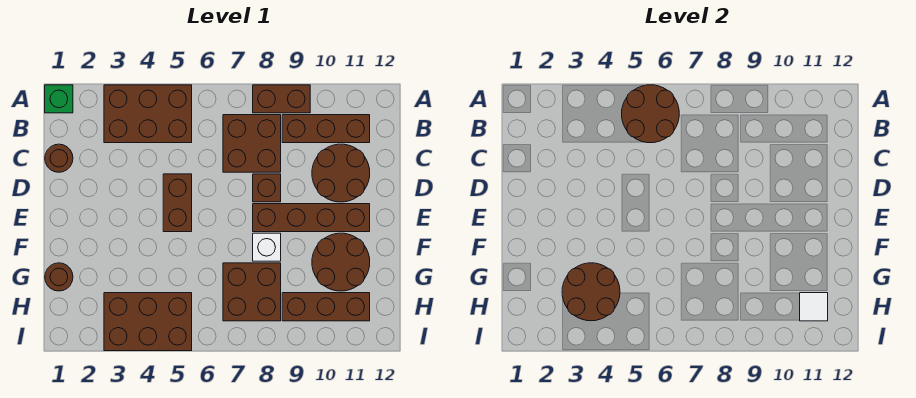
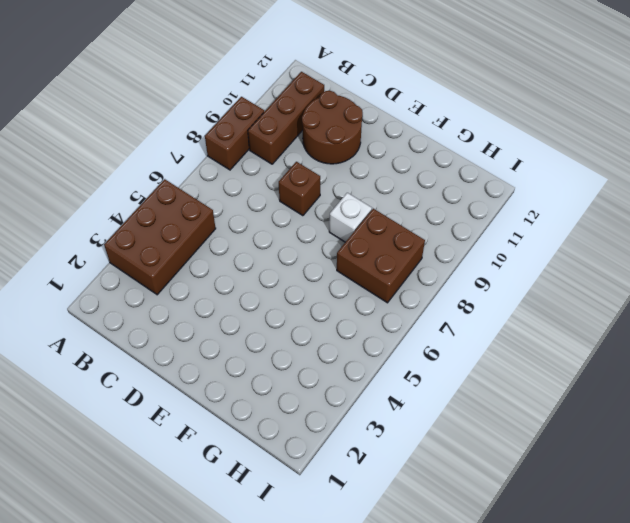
none -> green brick A1 level 1
none -> brown brick B7:C8 level 1
none -> brown round brick C1 level 1

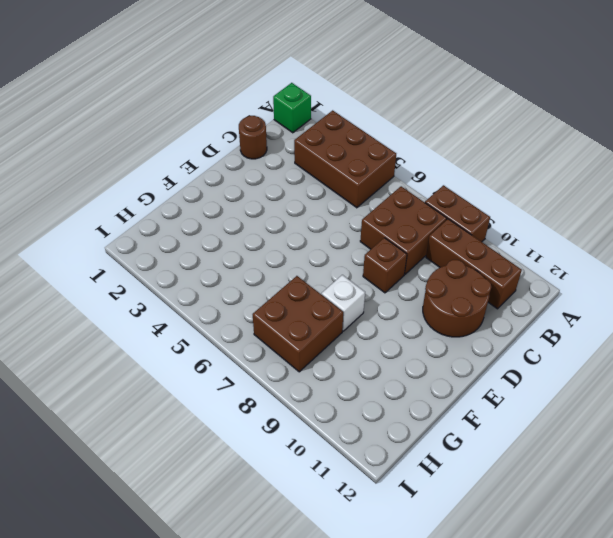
none -> brown brick D5:E5 level 1
none -> brown brick E8:E11 level 1
none -> brown round brick F10:G11 level 1

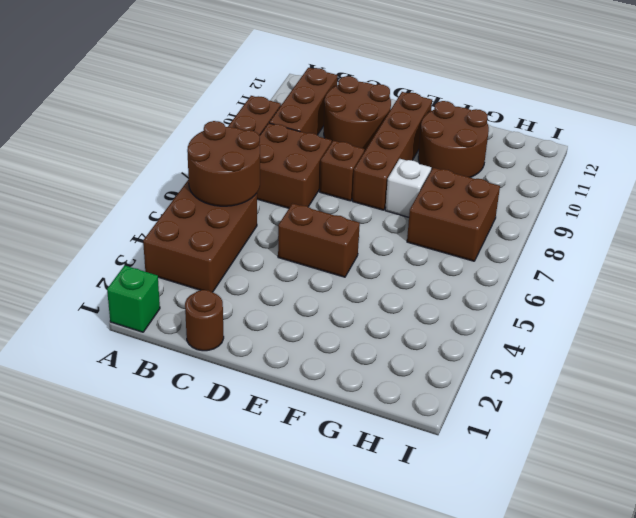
none -> brown round brick G1 level 1
none -> brown brick H3:I5 level 1
none -> brown brick H9:H11 level 1

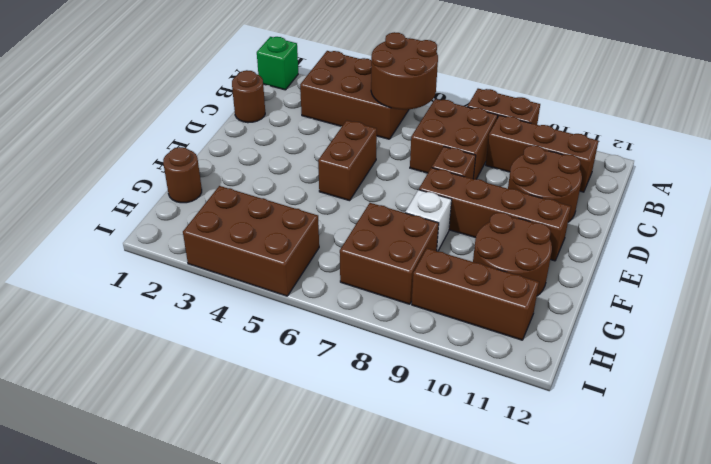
none -> brown round brick G3:H4 level 2
none -> white tile H11 level 2

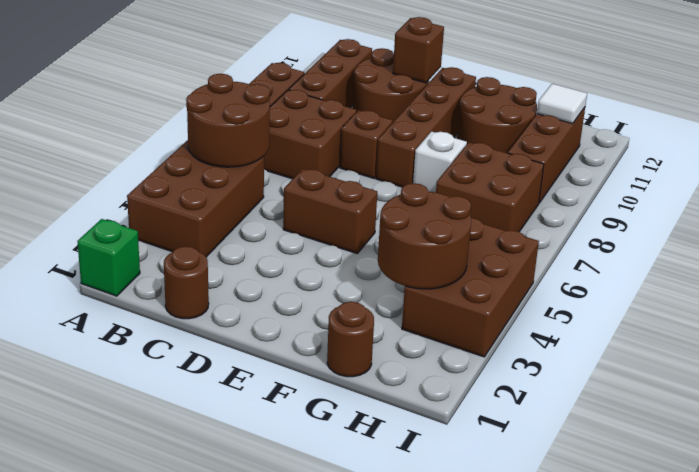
brown brick D11 level 2 -> none

